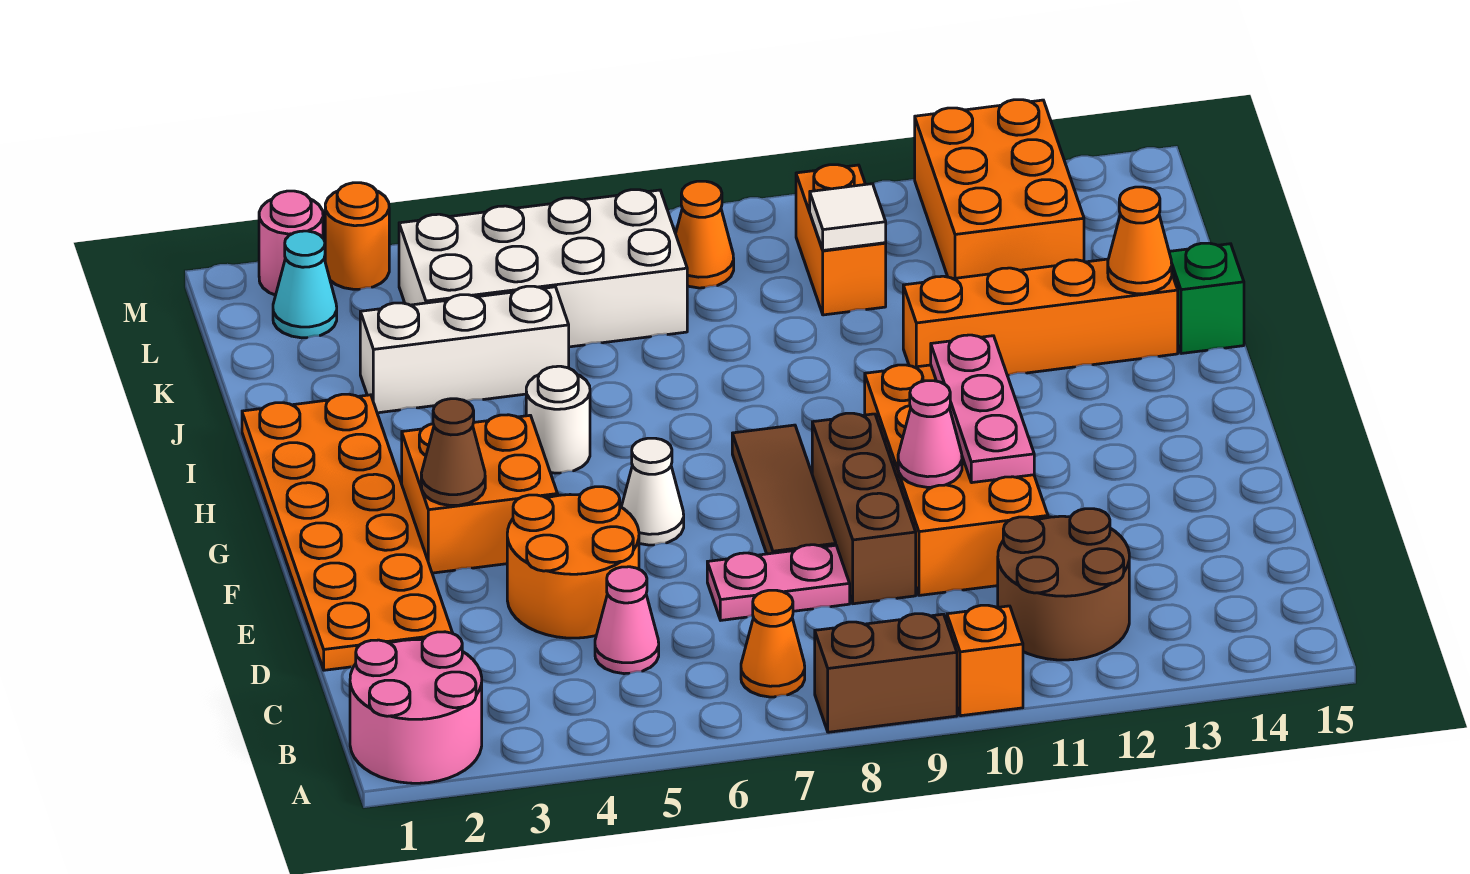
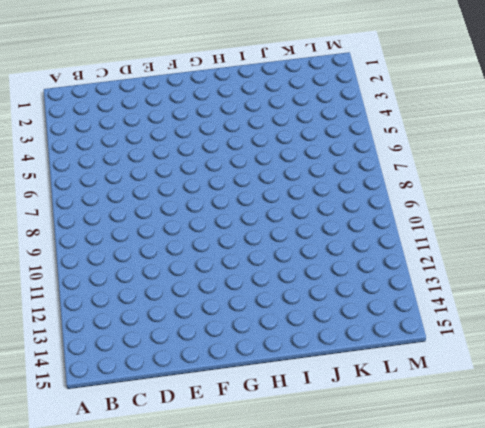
none -> pink round brick A1:B2 level 1
none -> brown brick A8:A9 level 1
none -> orange brick A10 level 1
none -> orange cone B7 level 1

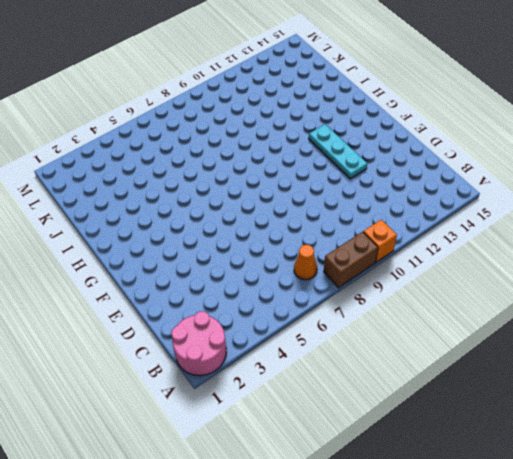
cyan plate E12:G12 level 1 -> none
none -> brown round brick B11:C12 level 1
none -> pink cone C5 level 1
none -> orange plate D1:I2 level 1
none -> orange round brick D4:E5 level 1

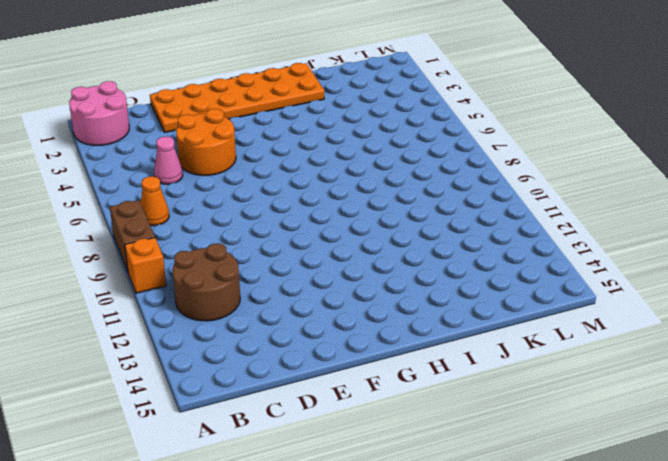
none -> pink plate D7:D8 level 1
none -> brown brick D9:F9 level 1
none -> orange brick D10:G11 level 1
none -> brown tile E8:G8 level 1

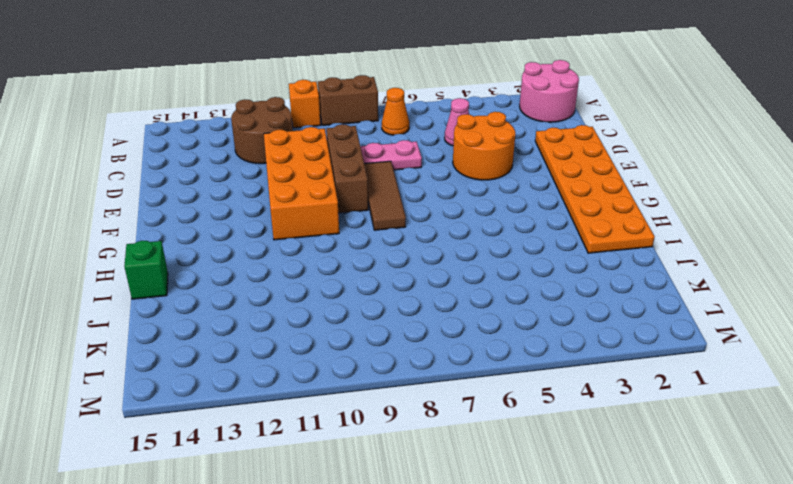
none -> orange brick F3:G4 level 1
none -> white cone F6 level 1
none -> white round brick H5 level 1
none -> orange brick I11:I14 level 1

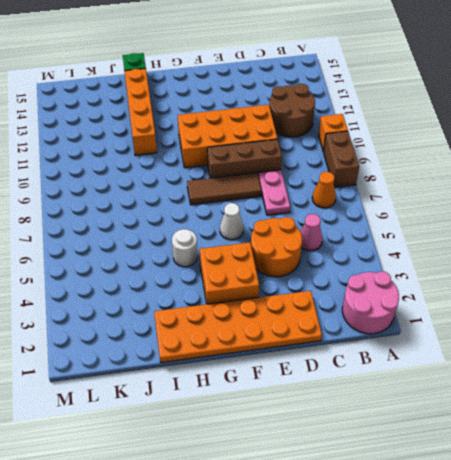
none -> white brick J3:J5 level 1
none -> white brick K4:L7 level 1
none -> orange brick K10:L10 level 1
none -> orange brick K12:M13 level 1

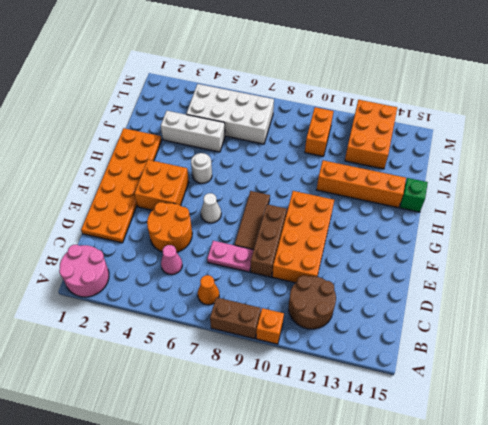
none -> cyan cone L2 level 1
none -> orange cone L8 level 1
none -> pink round brick M2 level 1
none -> orange round brick M3 level 1

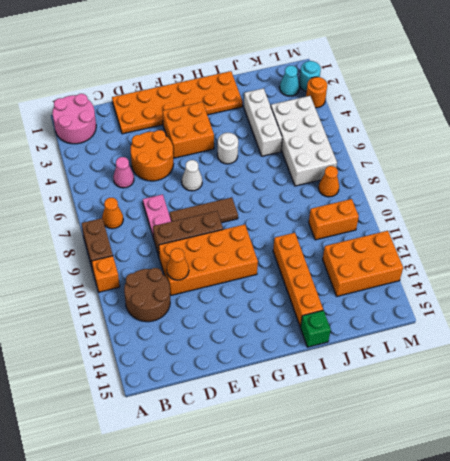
orange cone D11 level 2 -> orange cone I14 level 2
cyan round brick M2 level 1 -> pink round brick M2 level 1
none -> pink cone E10 level 2
none -> pink plate E11:G11 level 2
none -> brown cone F3 level 2
none -> white tile K10 level 2

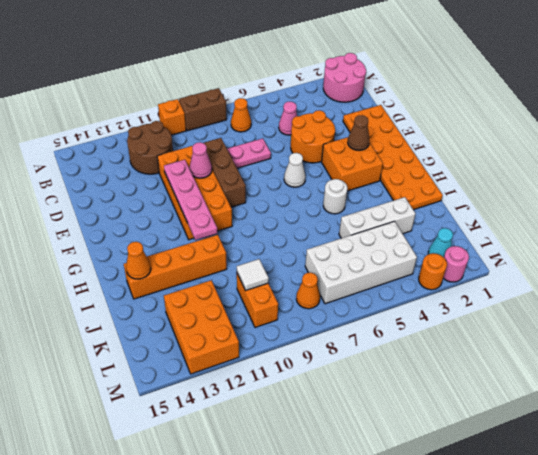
pink plate E11:H11 level 2 -> pink plate E11:G11 level 2
none -> brown tile E8:G8 level 1
none -> green brick I15 level 1

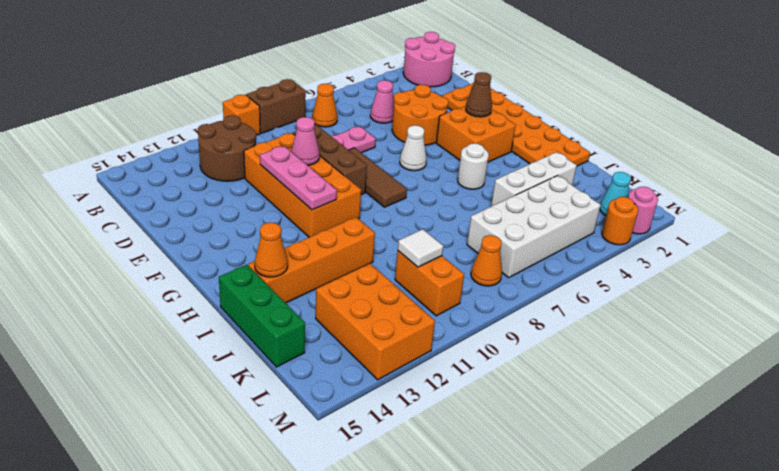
green brick I15:K15 level 1 -> green brick I15 level 1

